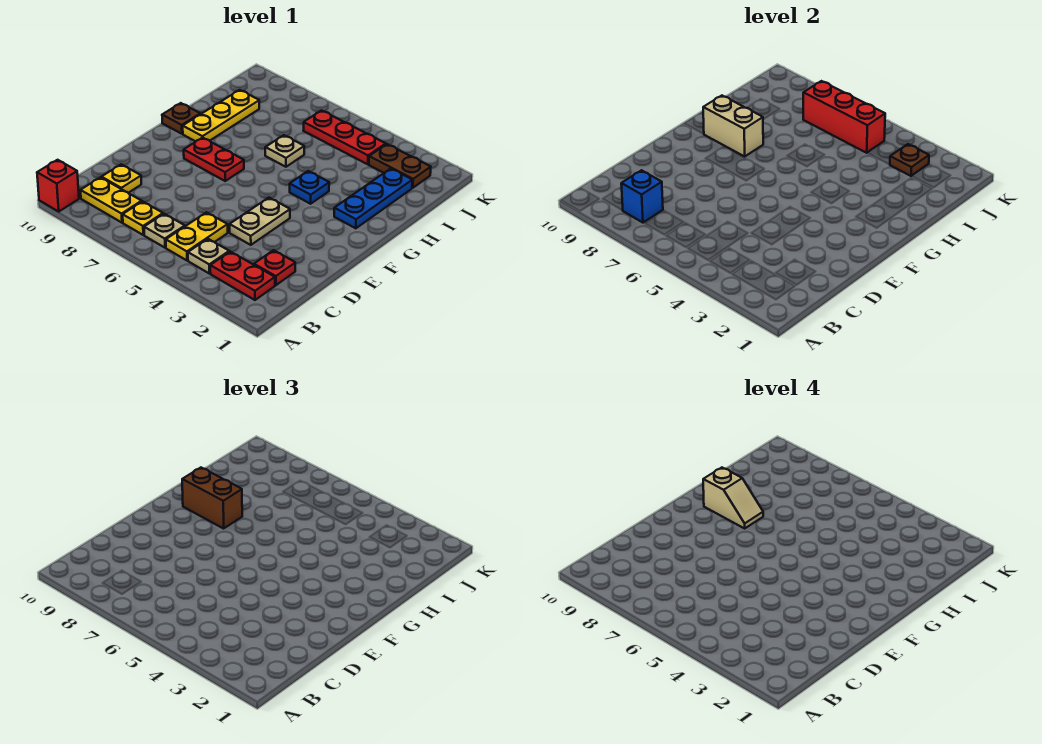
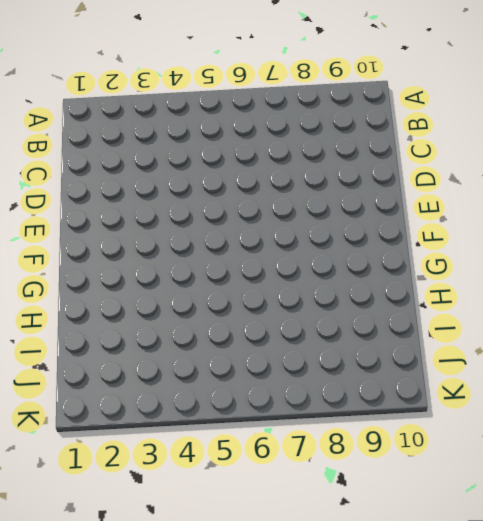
none -> red brick A10 level 1
none -> red plate B2:B3 level 1
none -> tan plate B4 level 1

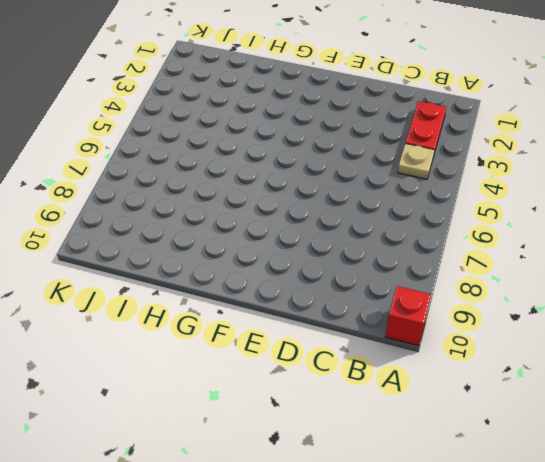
none -> yellow plate B5:C5 level 1
none -> tan plate B6 level 1
none -> yellow plate B7 level 1

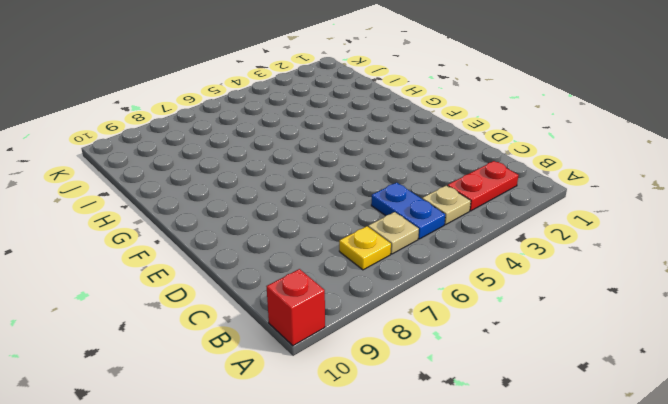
blue plate B5:C5 level 1 -> yellow plate B5:C5 level 1
none -> yellow plate B8:B9 level 1
none -> red plate C2 level 1
none -> yellow plate C9 level 1

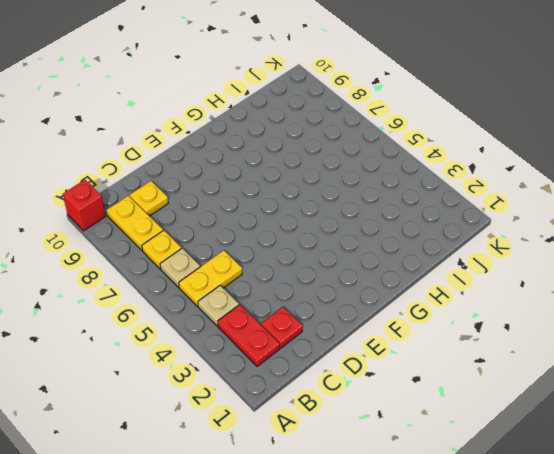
none -> tan plate D4:E4 level 1
none -> red plate F7:F8 level 1
none -> blue plate G2:I2 level 1

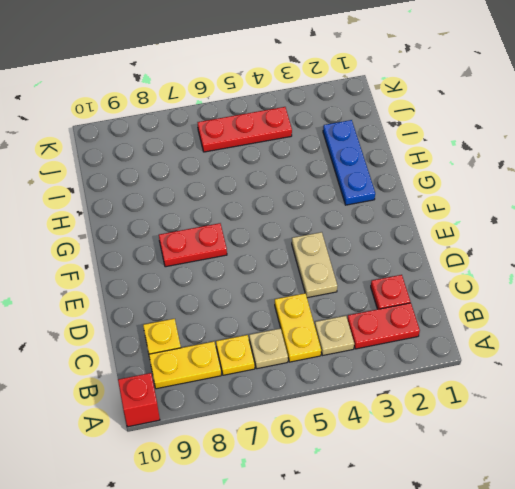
none -> blue plate G4 level 1
none -> yellow plate G9:I9 level 1
none -> brown plate G10 level 1

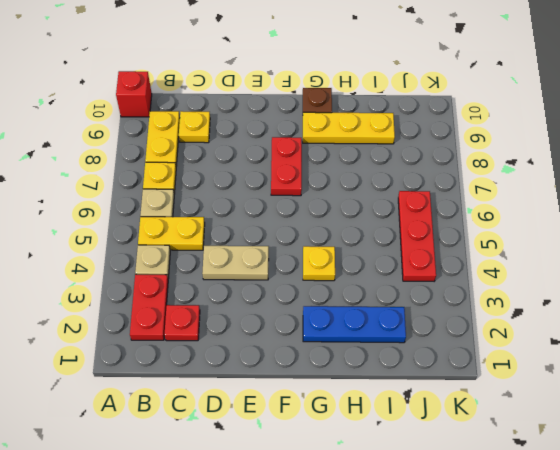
yellow plate G4 level 1 -> blue plate G4 level 1
none -> tan plate H6 level 1
none -> brown plate J2:J3 level 1
none -> blue brick B8 level 2

